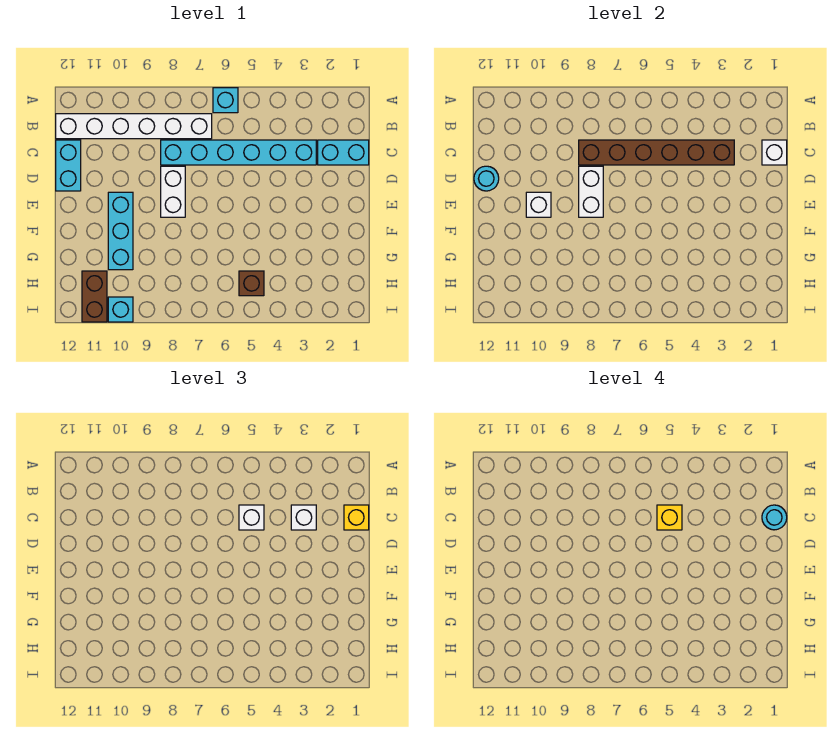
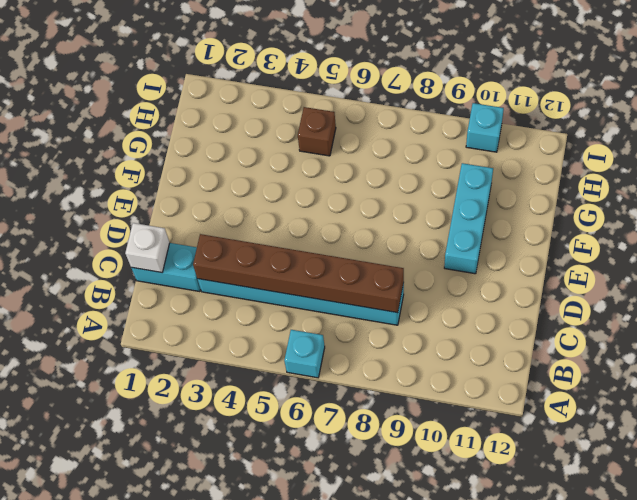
none -> white brick B7:B12 level 1
none -> cyan brick C12:D12 level 1
none -> white brick D8:E8 level 1

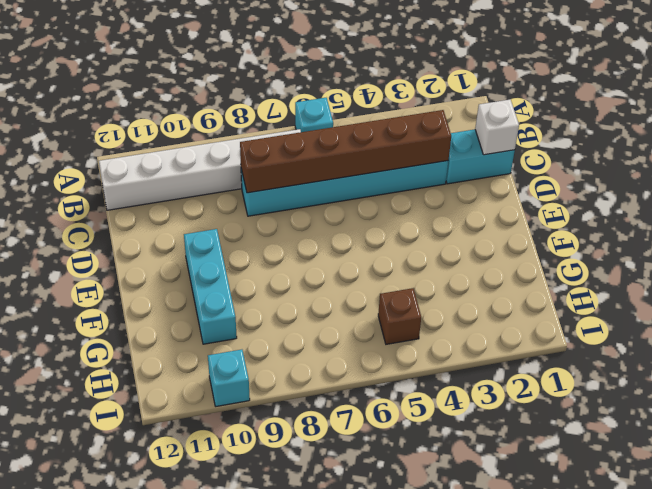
none -> cyan brick C12:D12 level 1
none -> white brick D8:E8 level 1
none -> brown brick H11:I11 level 1

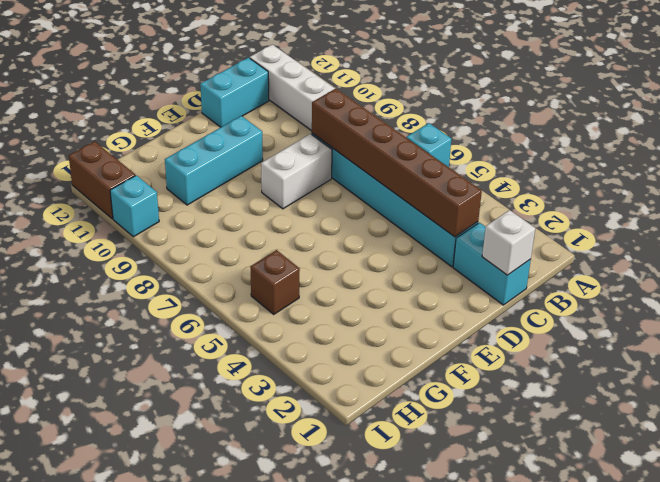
brown brick I11:I12 level 1 -> brown brick H11:I11 level 1
none -> white brick D8:E8 level 2
none -> cyan round brick D12 level 2
none -> white brick E10 level 2

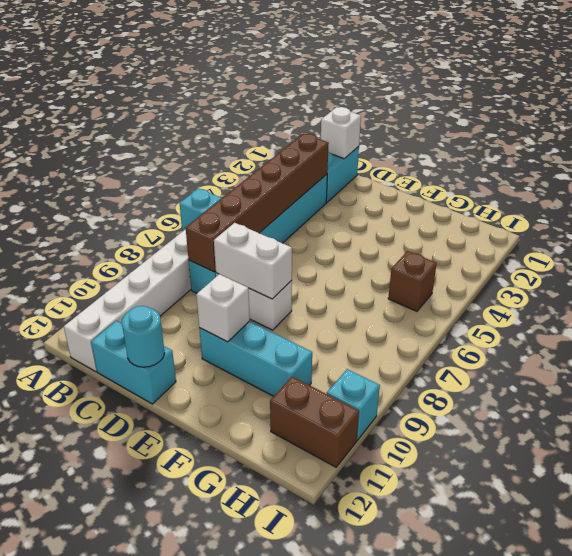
none -> yellow brick C1 level 3
none -> white brick C3 level 3
none -> white brick C5 level 3

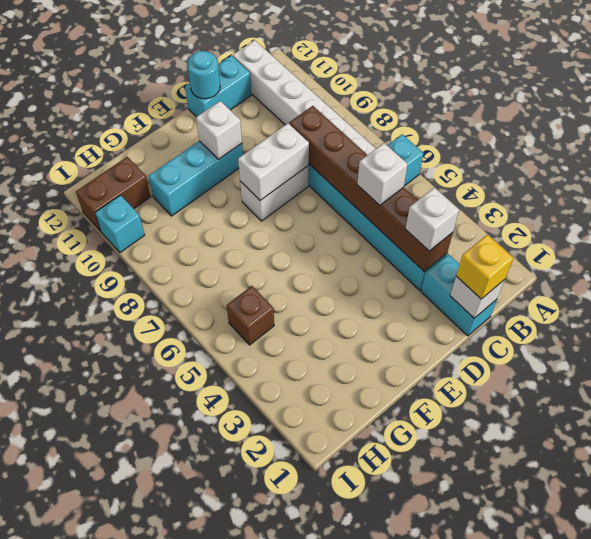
none -> cyan round brick C1 level 4
none -> yellow brick C5 level 4

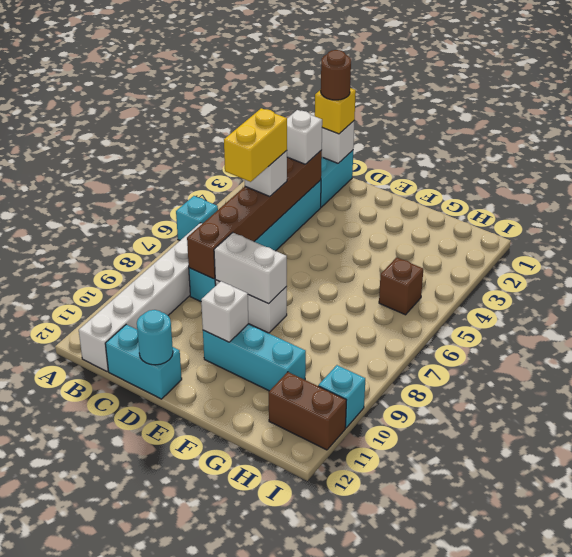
brown round brick C1 level 4 -> cyan round brick C1 level 4
yellow brick C5:C6 level 4 -> yellow brick C5 level 4

